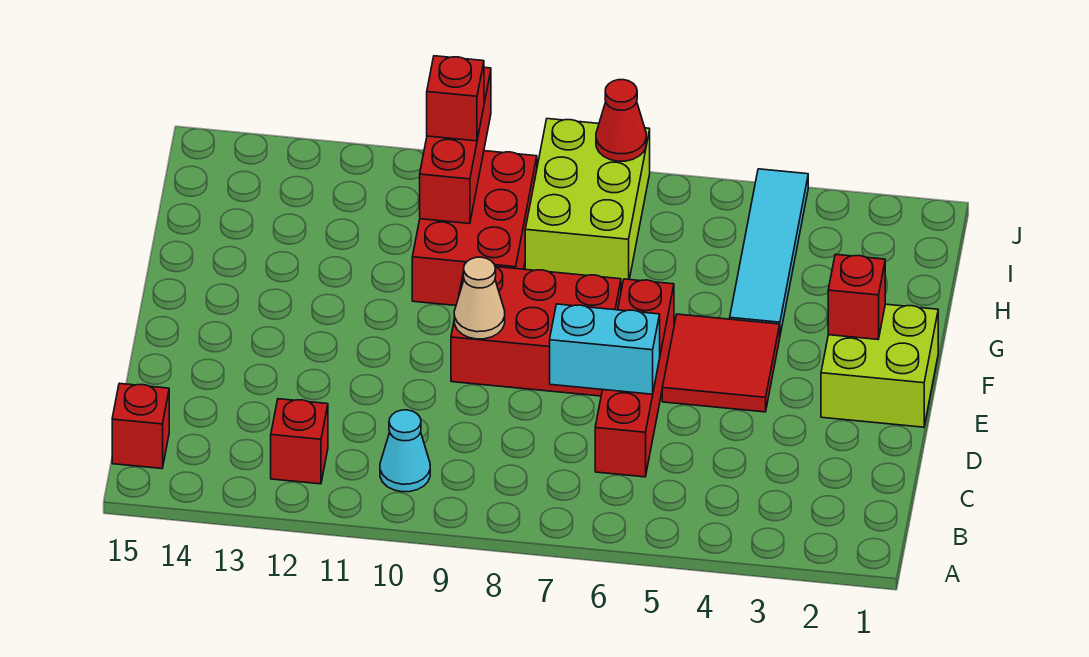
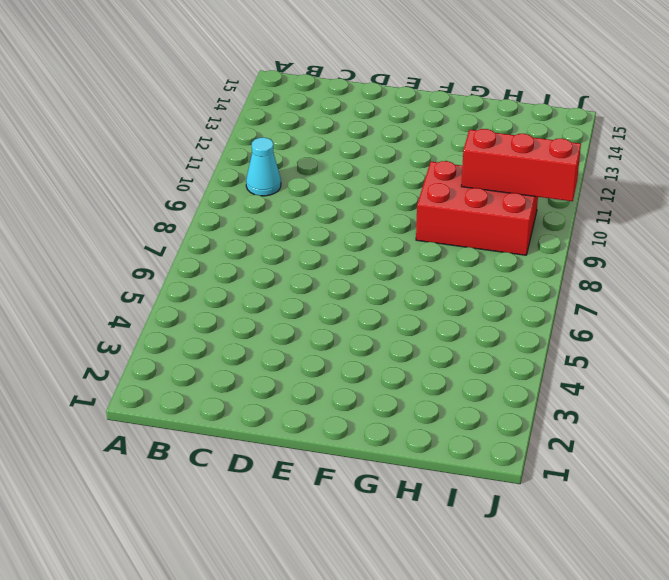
none -> red brick B12 level 1
none -> red brick B15 level 1
none -> red brick C6:F6 level 1

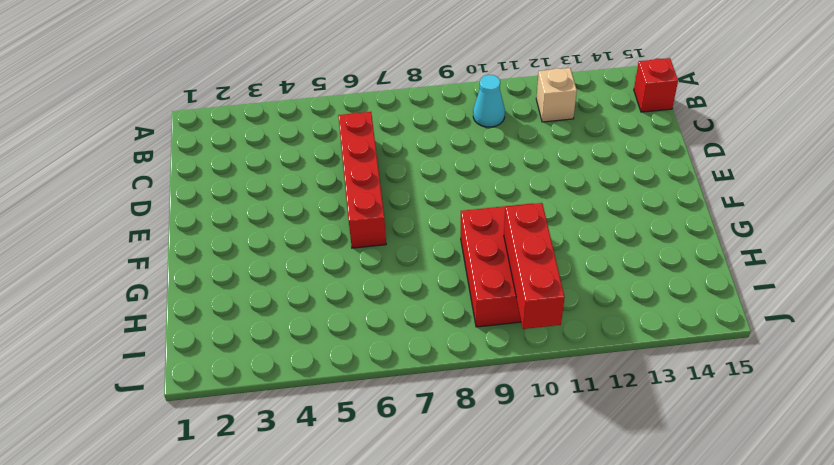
tan brick B12 level 1 -> red brick B12 level 1
none -> lime brick E1:F2 level 1
none -> red tile E4:F5 level 1
none -> red brick E7:F9 level 1

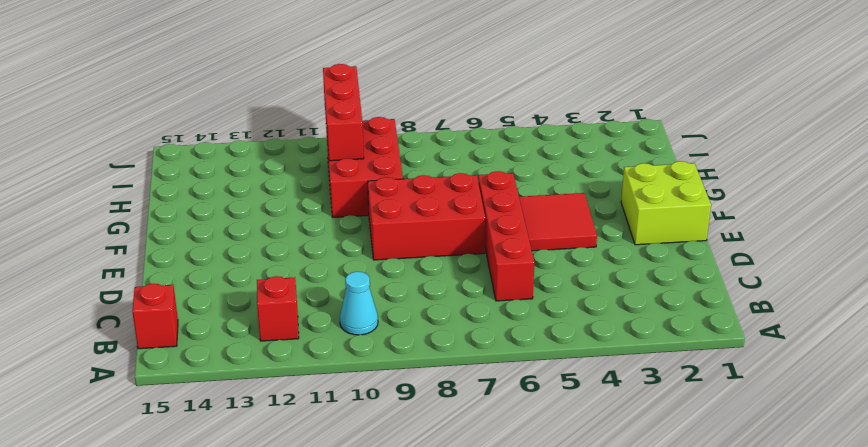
none -> cyan tile G4:J4 level 1
none -> lime brick H7:J8 level 1
none -> cyan brick D6:D7 level 2

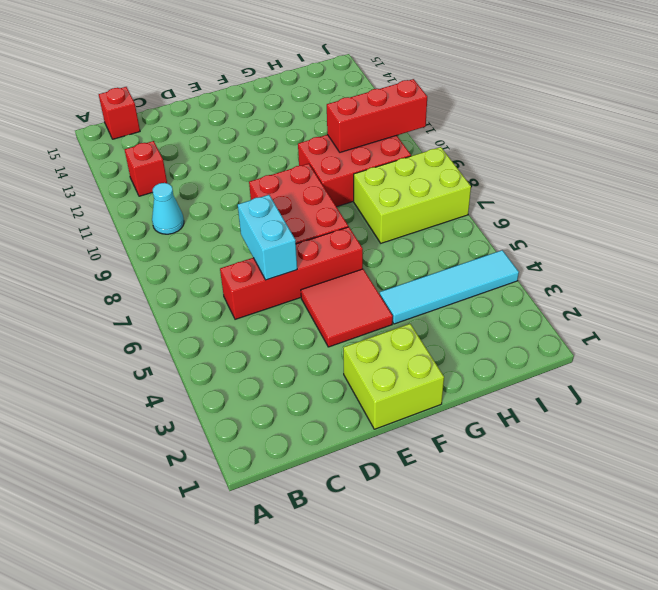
none -> tan cone E9 level 2
none -> red brick F2 level 2
none -> red cone J7 level 2

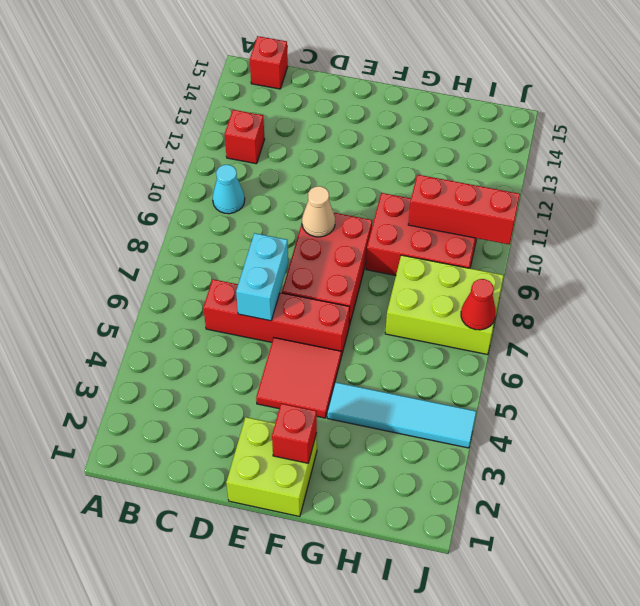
none -> red brick I10 level 3

